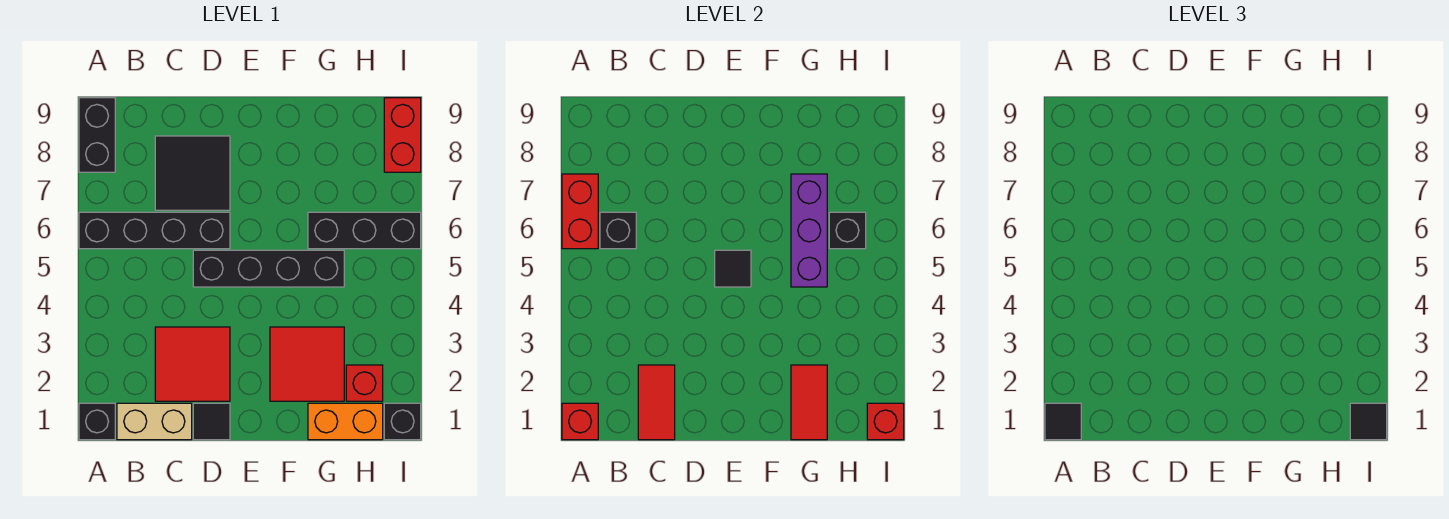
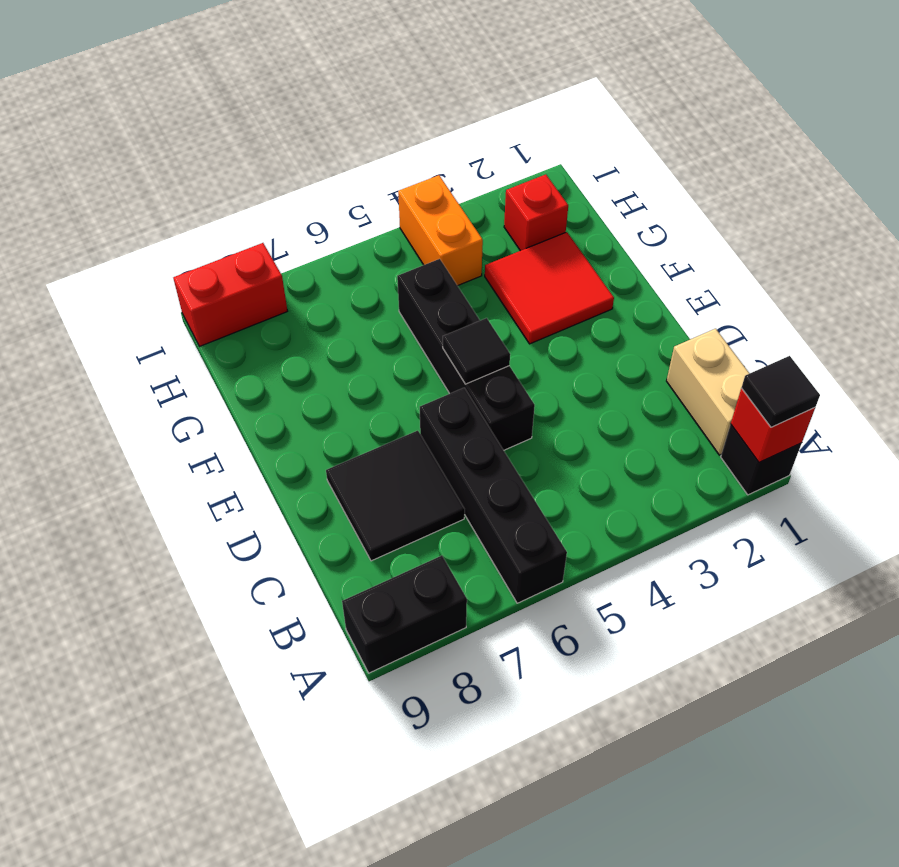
orange brick H4:I4 level 1 -> orange brick G1:H1 level 1
none -> red tile C2:D3 level 1
none -> black tile D1 level 1
none -> black brick G6:I6 level 1

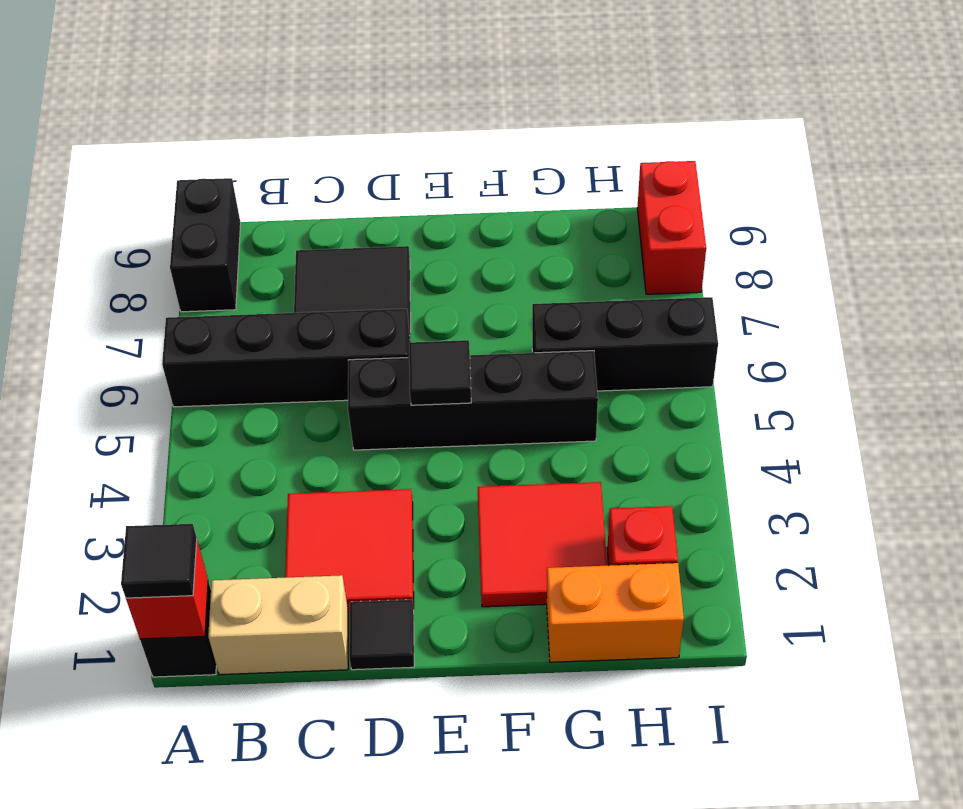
none -> black brick I1 level 1
none -> red brick A6:A7 level 2
none -> black brick B6 level 2

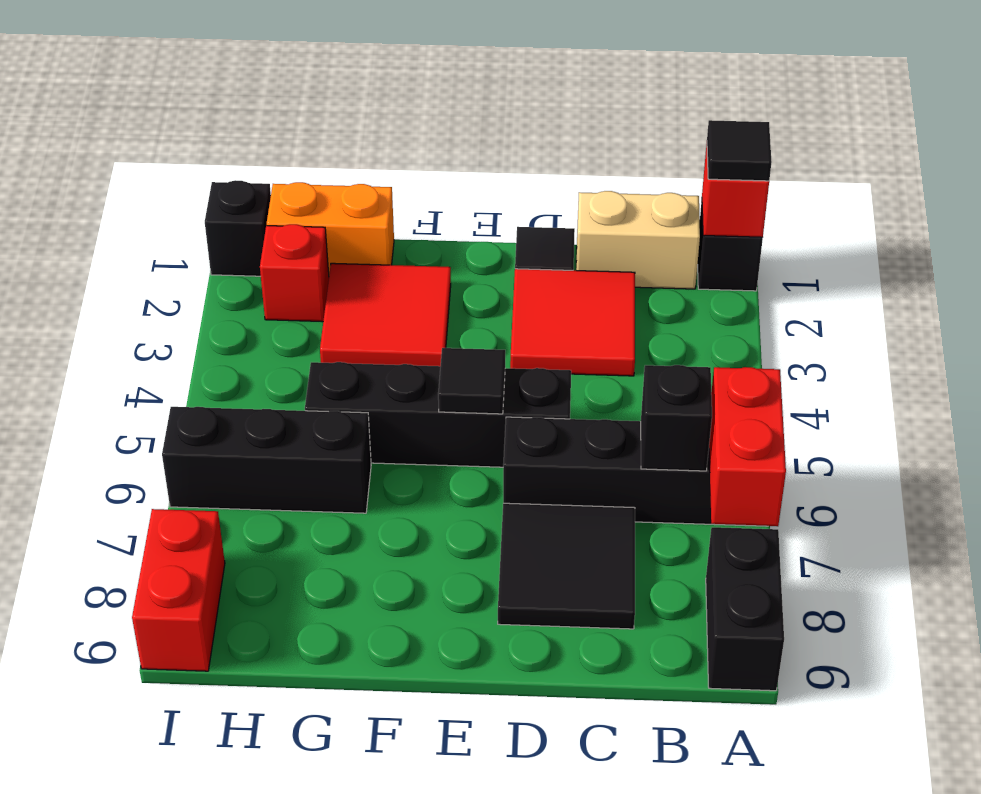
none -> red tile C1:C2 level 2
none -> red tile G1:G2 level 2
none -> purple brick G5:G7 level 2

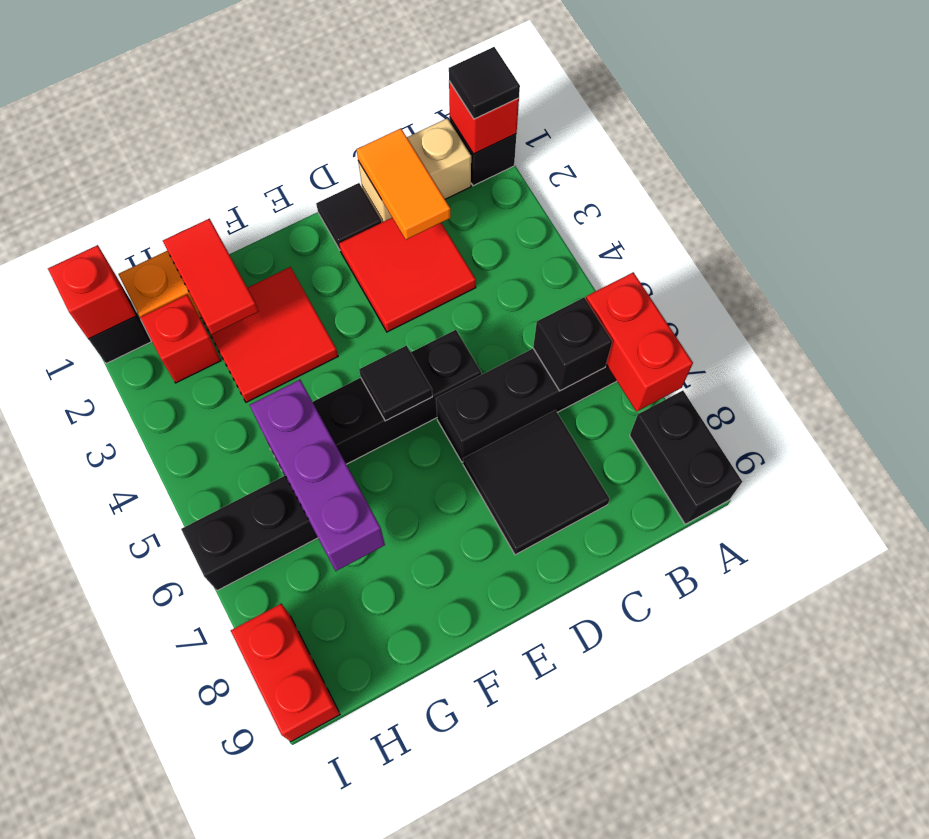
orange tile C1:C2 level 2 -> red tile C1:C2 level 2
none -> black brick H6 level 2
none -> black tile I1 level 3

